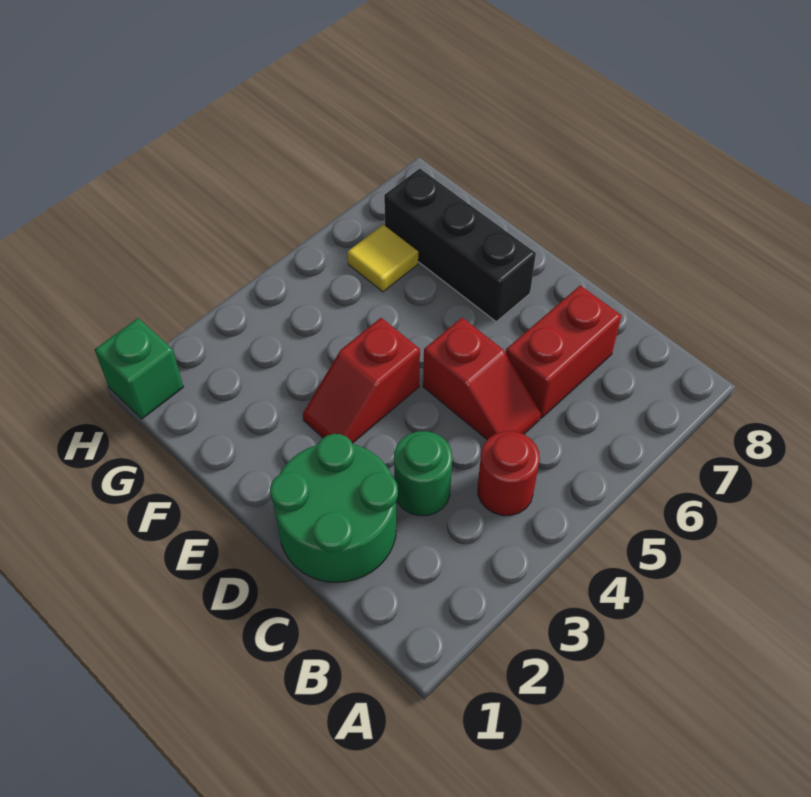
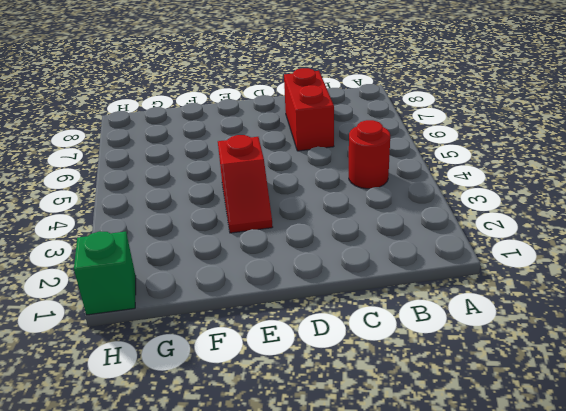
none -> green round brick C1:D2 level 1
none -> green round brick C3 level 1

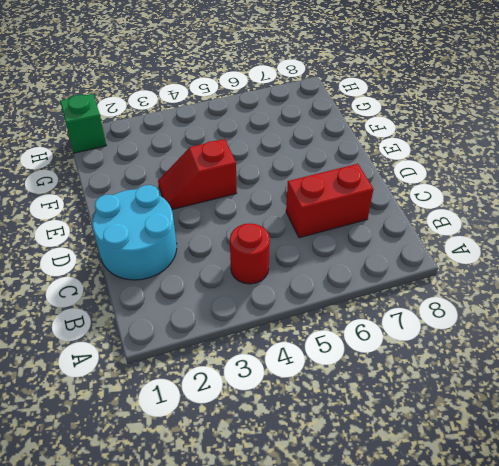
cyan round brick C1:D2 level 1 -> green round brick C1:D2 level 1
none -> green round brick C3 level 1
none -> red slope C5:D5 level 1 top D

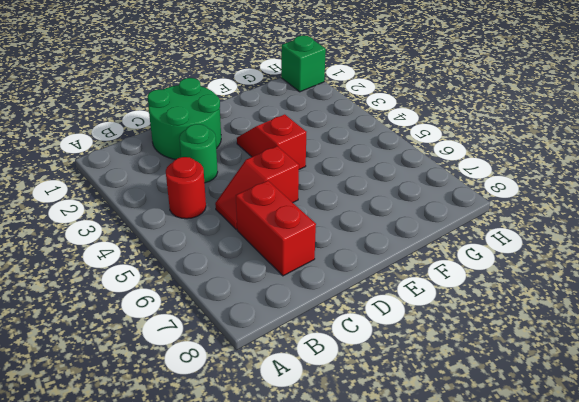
none -> black brick E7:G7 level 1
none -> yellow tile G6 level 1

